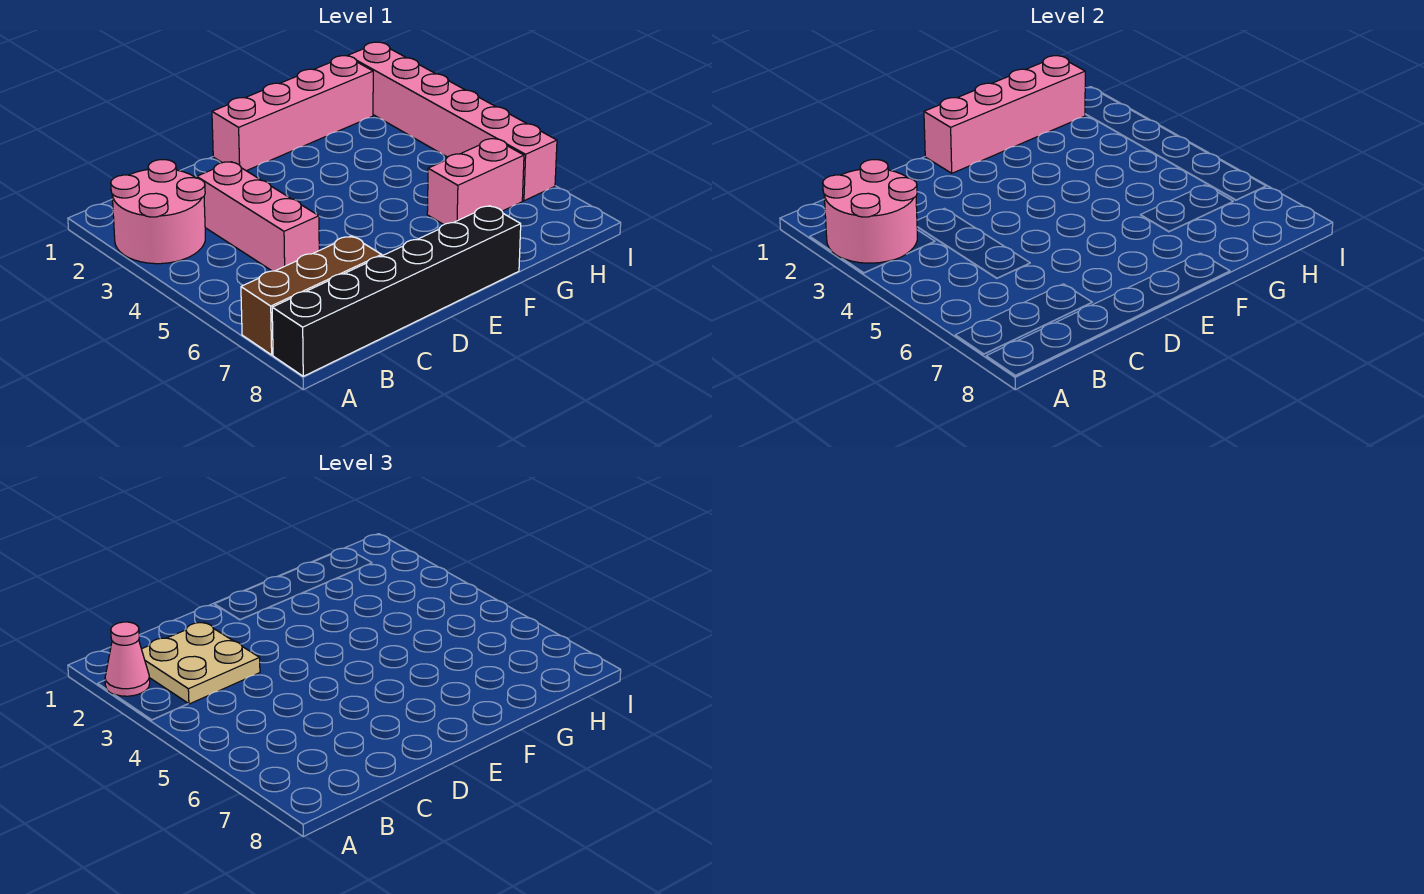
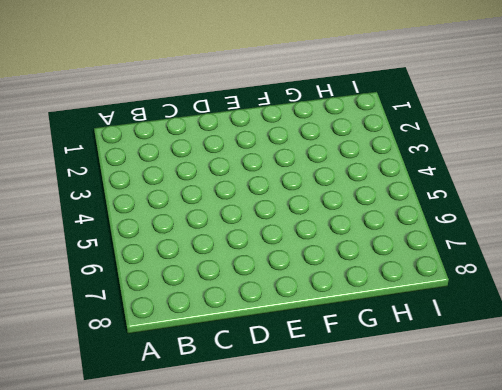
none -> pink round brick A2:B3 level 1
none -> brown brick A7:C7 level 1

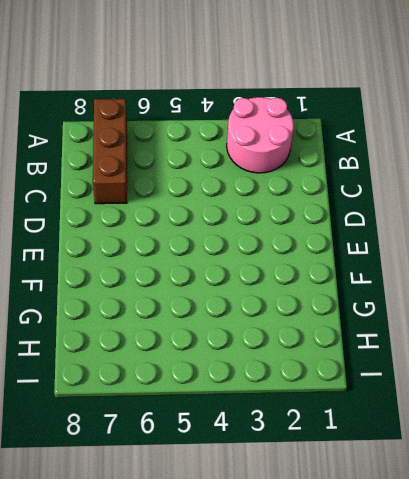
none -> black brick A8:F8 level 1
none -> pink brick C3:C5 level 1

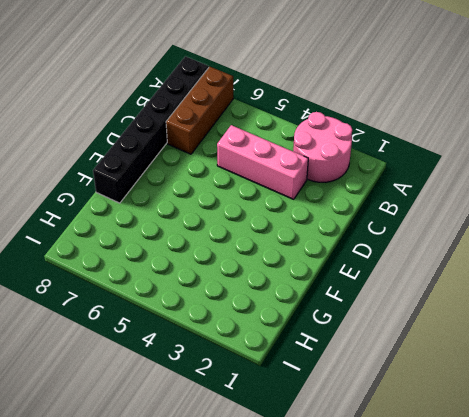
none -> pink brick E1:H1 level 1
none -> pink brick G6:H6 level 1

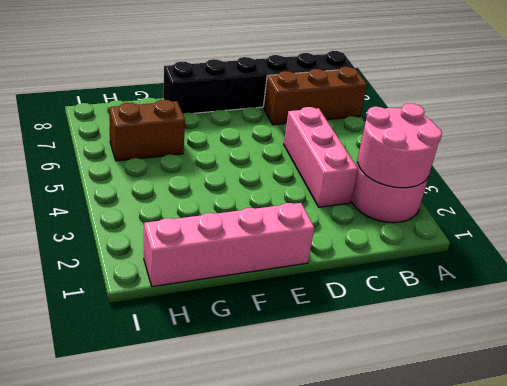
brown brick G6:H6 level 1 -> pink brick G6:H6 level 1
none -> pink brick I1:I6 level 1
none -> pink brick E1:H1 level 2

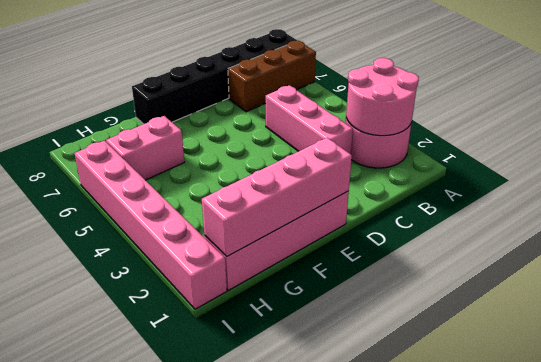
none -> pink cone A2 level 3
none -> tan plate B2:C3 level 3

